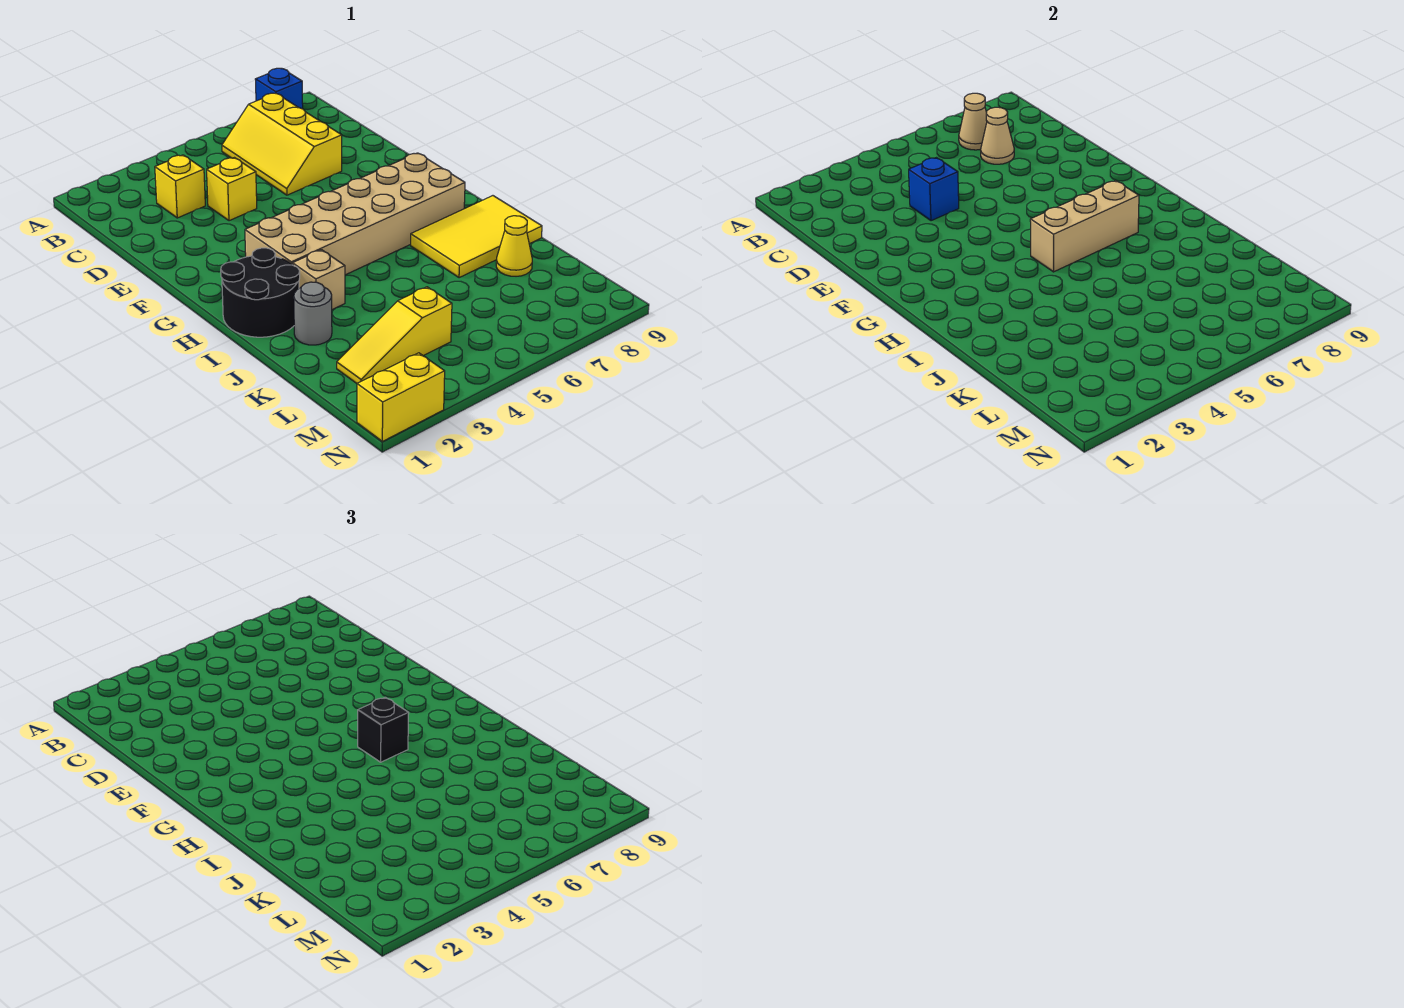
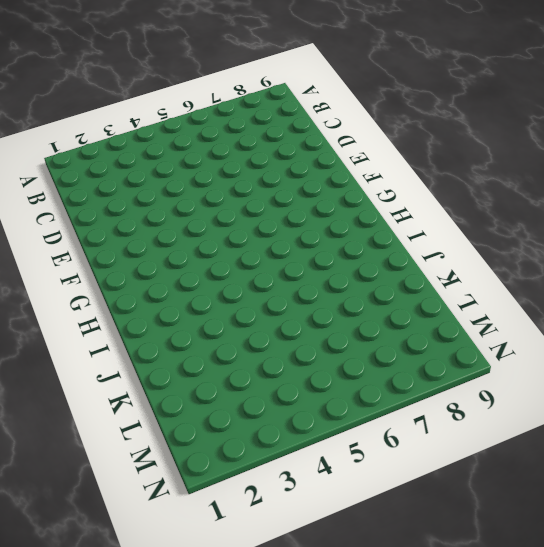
none -> blue brick A8 level 1
none -> yellow slope B6:D7 level 1 top 7
none -> yellow brick C3 level 1

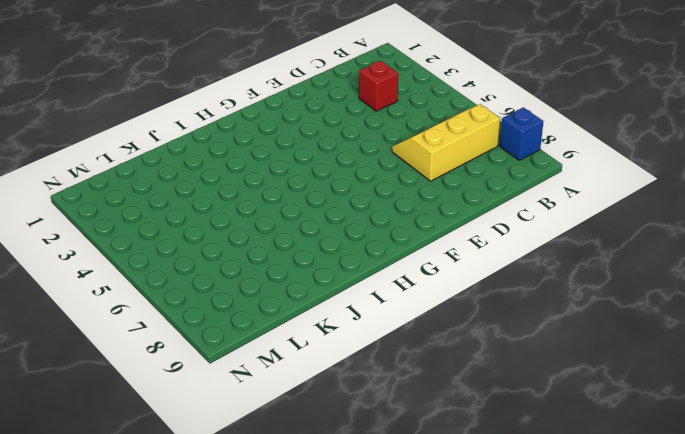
red brick C3 level 1 -> yellow brick C3 level 1
none -> yellow brick D4 level 1
none -> tan brick G3:H8 level 1
none -> black round brick H1:I2 level 1

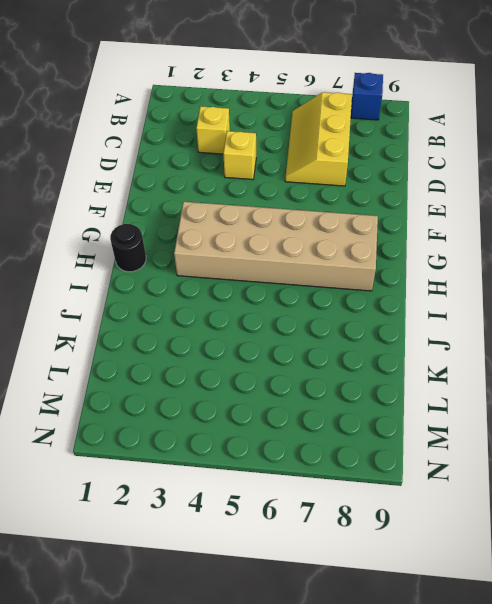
black round brick H1 level 1 -> black round brick H1:I2 level 1
none -> tan brick I3 level 1
none -> yellow tile I7:J9 level 1
none -> grey round brick J2 level 1

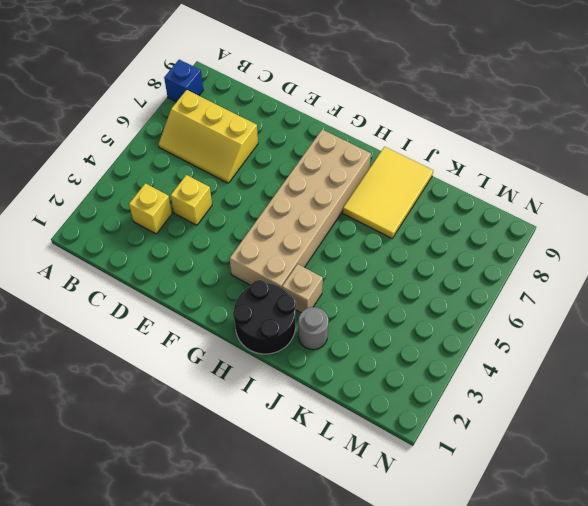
none -> yellow cone K8 level 1
none -> yellow slope L2:L4 level 1 top 4
none -> yellow brick N1:N2 level 1

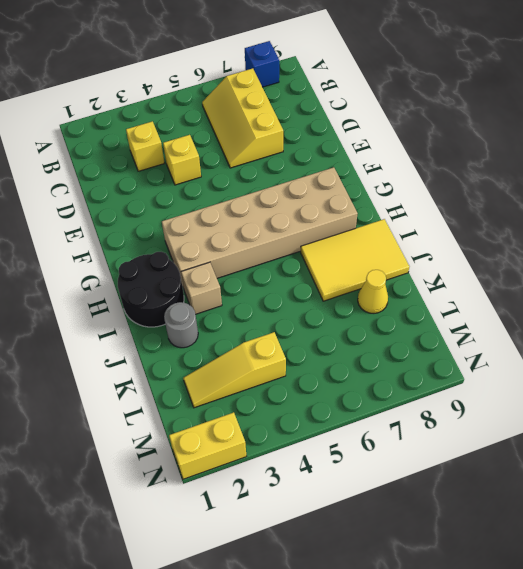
none -> tan cone B7 level 2
none -> tan cone C7 level 2
none -> blue brick D4 level 2

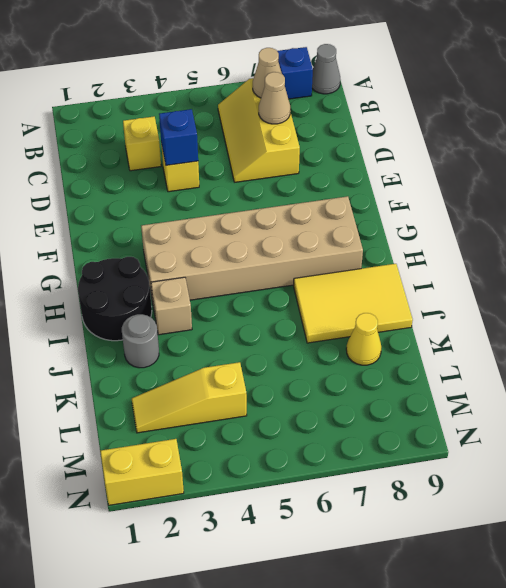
grey cone A9 level 1 -> none
none -> tan brick H5:H7 level 2
none -> black brick H6 level 3

